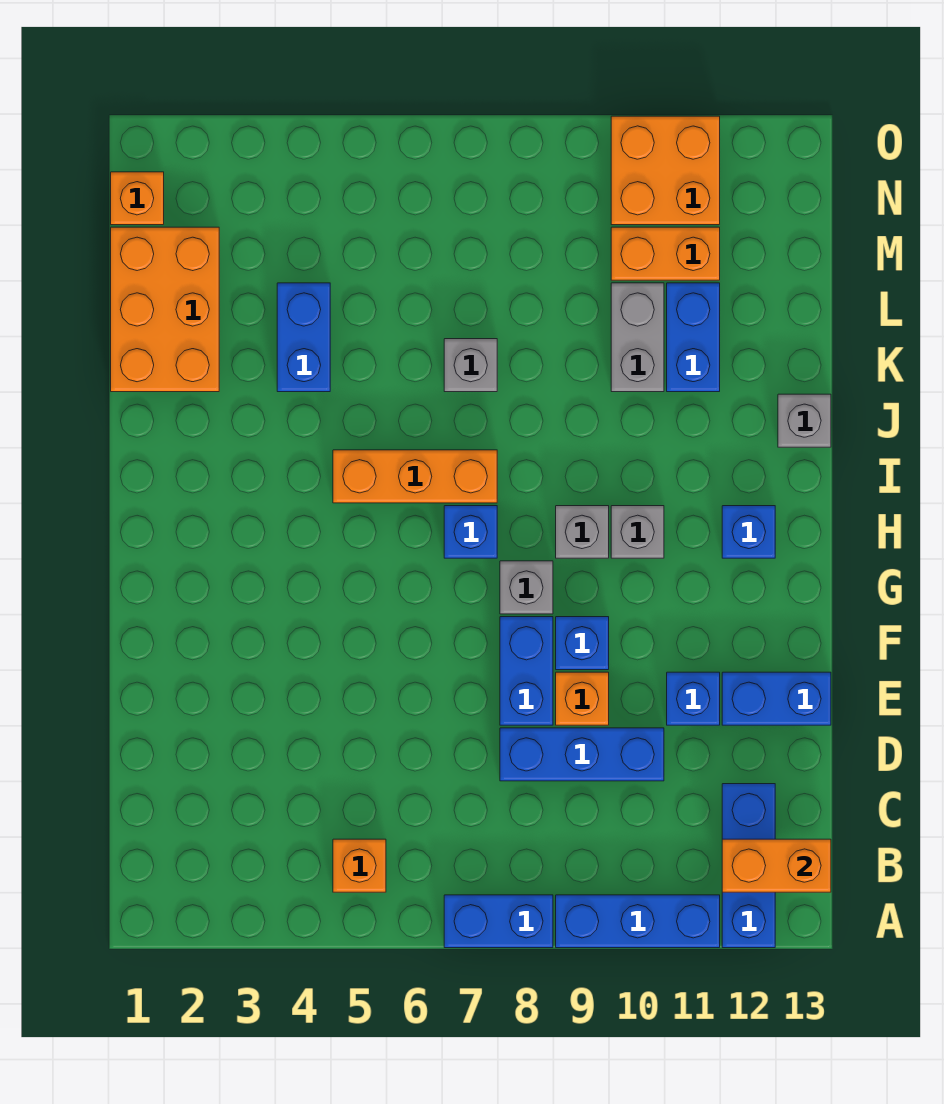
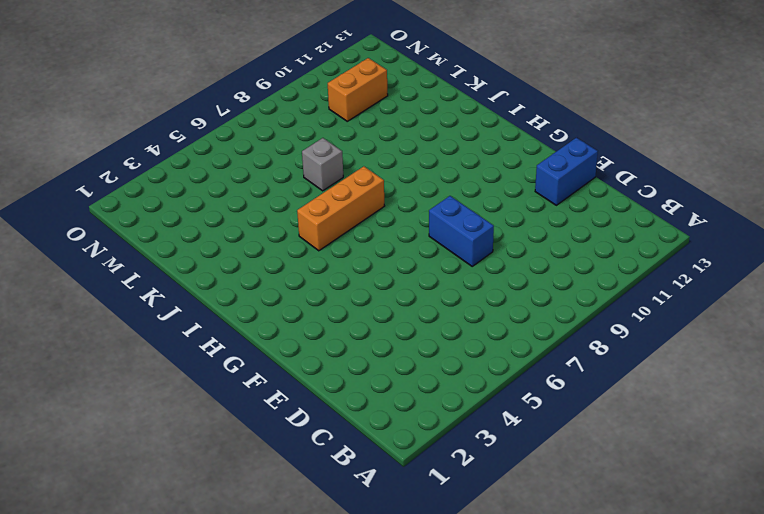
none -> blue brick A7:A8 level 1
none -> blue brick A9:A11 level 1
none -> blue brick A12:C12 level 1

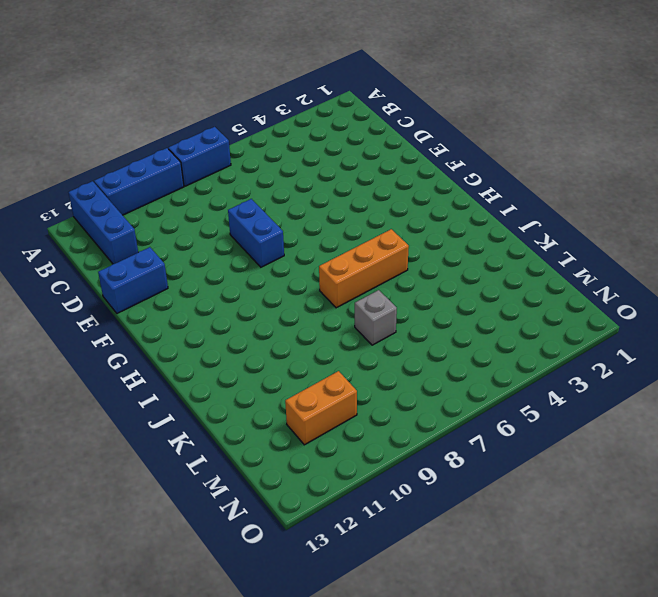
none -> orange brick B5 level 1
none -> blue brick D8:D10 level 1
none -> orange brick E9 level 1

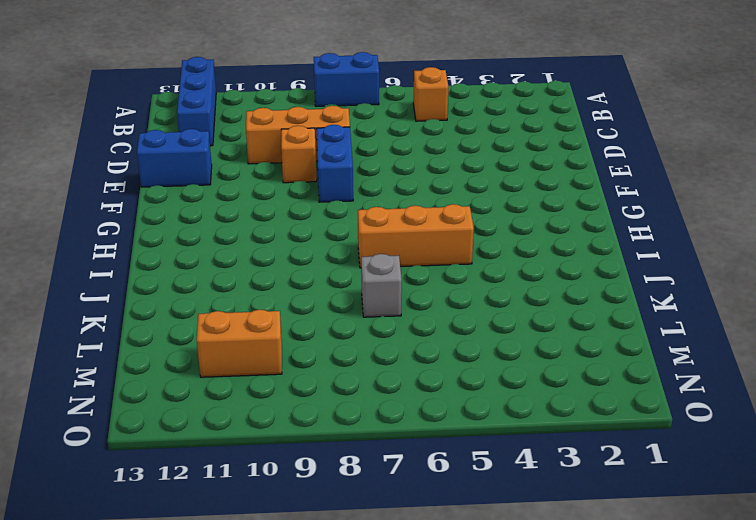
orange brick D8:D10 level 1 -> blue brick D8:D10 level 1
none -> blue brick A9:A11 level 1
none -> blue brick E11 level 1
none -> blue brick F9 level 1

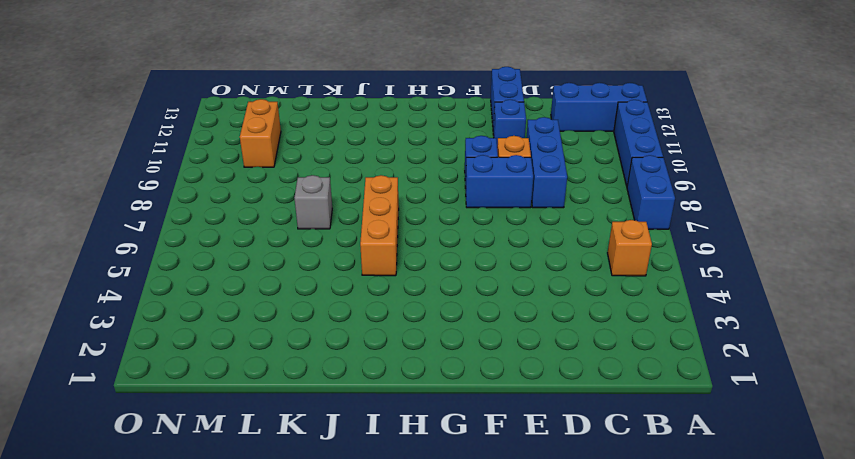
none -> grey brick G8 level 1
none -> blue brick H7 level 1
none -> grey brick H9 level 1

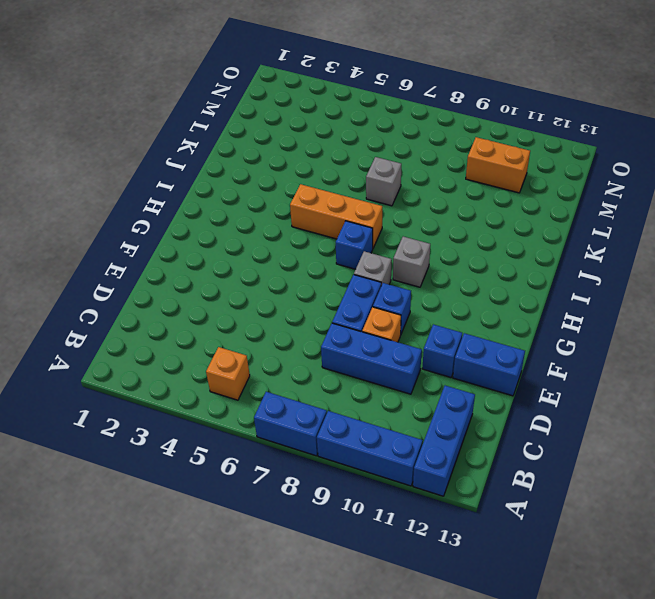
none -> grey brick H10 level 1
none -> blue brick H12 level 1
none -> grey brick J13 level 1

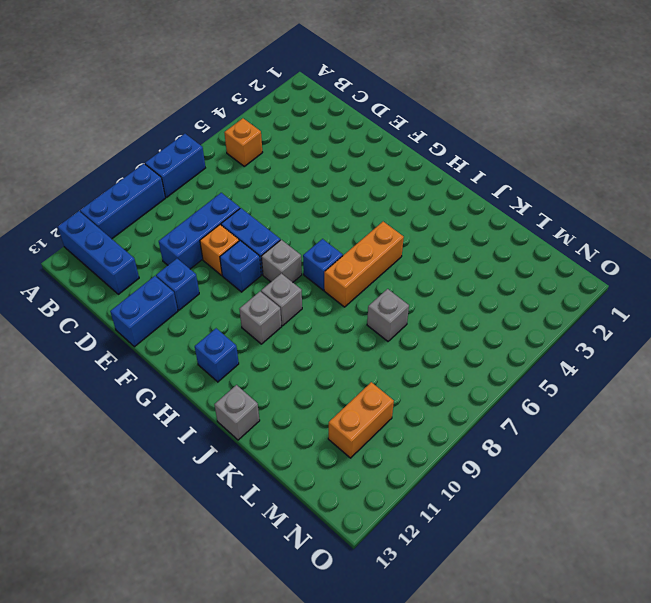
none -> orange brick K1:M2 level 1
none -> blue brick K4:L4 level 1
none -> grey brick K10:L10 level 1

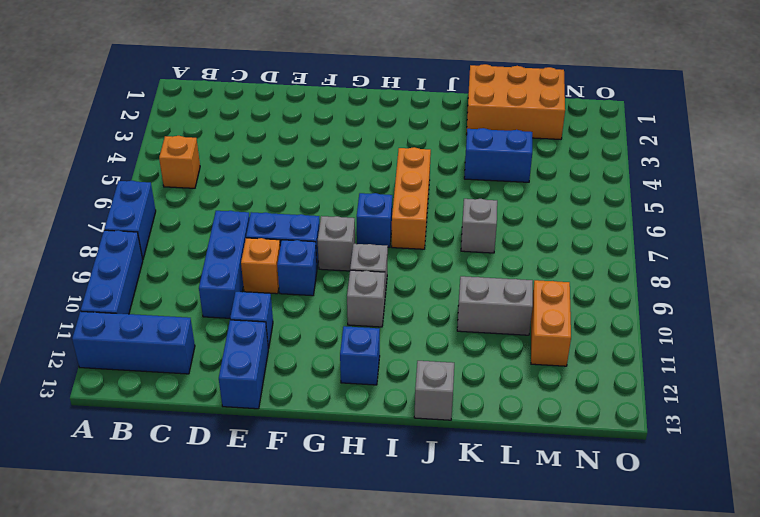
none -> blue brick K11:L11 level 1
none -> orange brick N1 level 1
none -> orange brick N10:O11 level 1

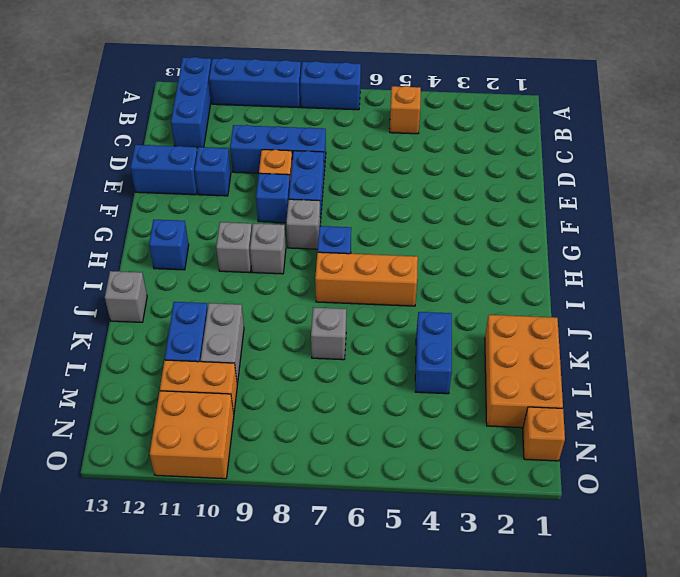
none -> orange brick B12:B13 level 2

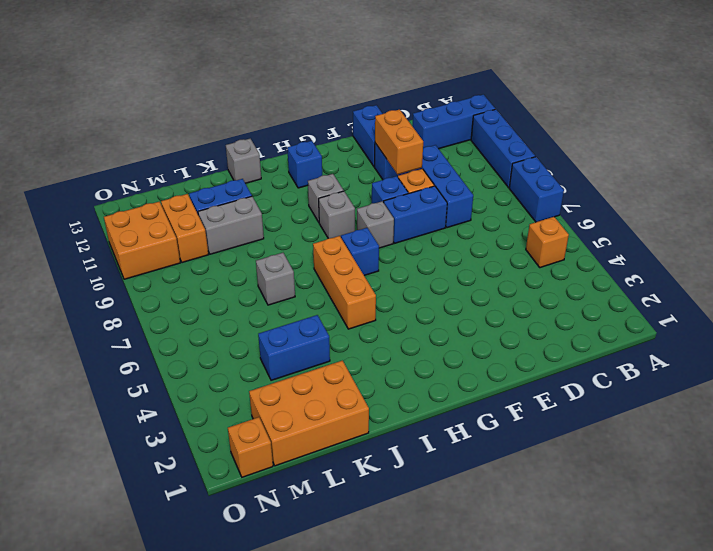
orange brick E10:E11 level 2 -> orange brick B12:B13 level 2

